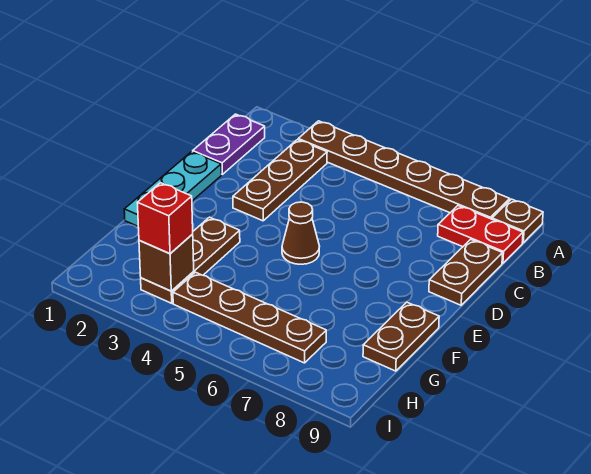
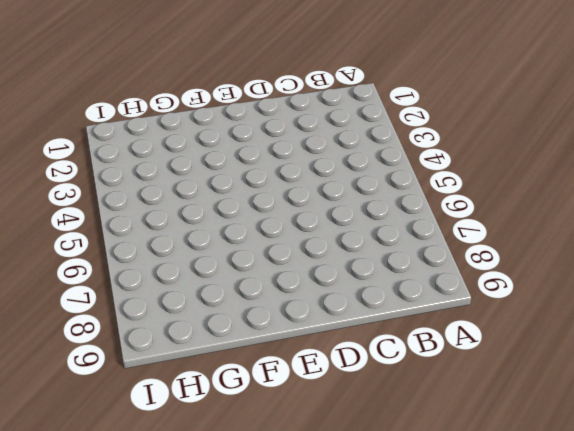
none -> brown plate A3:A8 level 1
none -> brown plate A9 level 1
none -> purple plate B1:C1 level 1

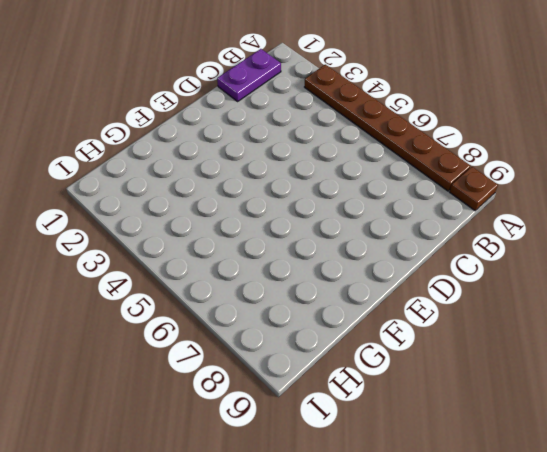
none -> brown plate B3:D3 level 1
none -> red plate B8:B9 level 1
none -> brown plate C9:D9 level 1

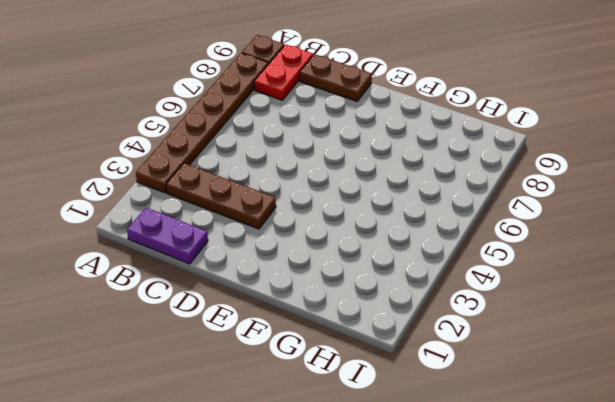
none -> cyan plate D1:F1 level 1
none -> brown cone E5 level 1
none -> brown plate F3:H3 level 1

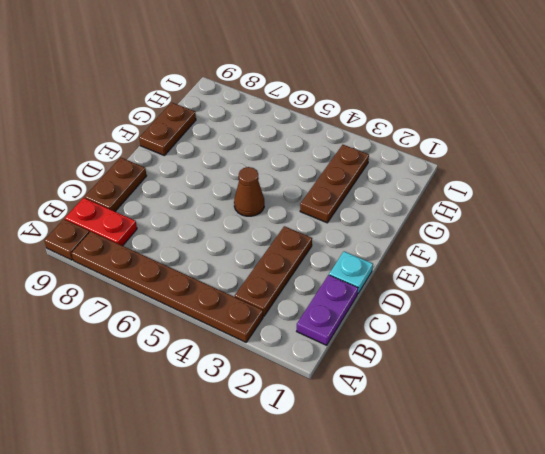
cyan plate D1 level 1 -> cyan plate D1:F1 level 1
none -> brown plate H4:H7 level 1
none -> brown brick H3 level 2
none -> red brick H3 level 3

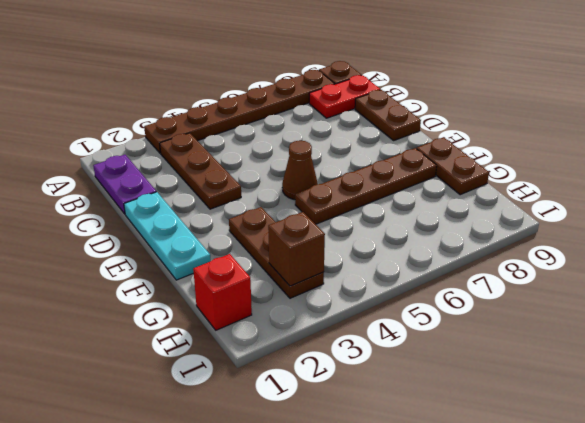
brown plate F5:F8 level 1 -> brown plate H4:H7 level 1
red brick H1 level 1 -> red brick H3 level 3

